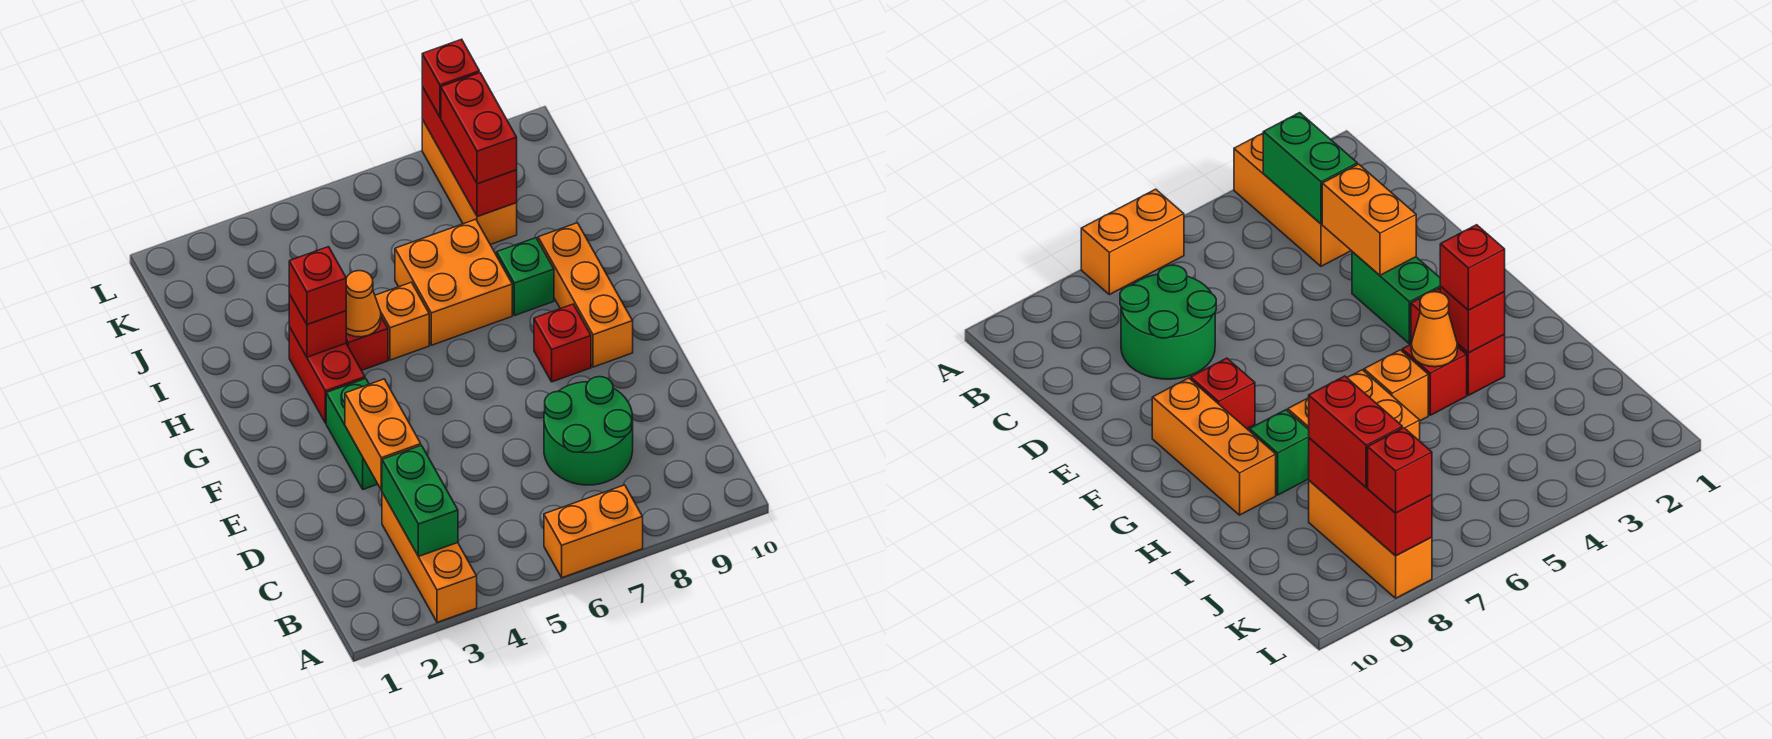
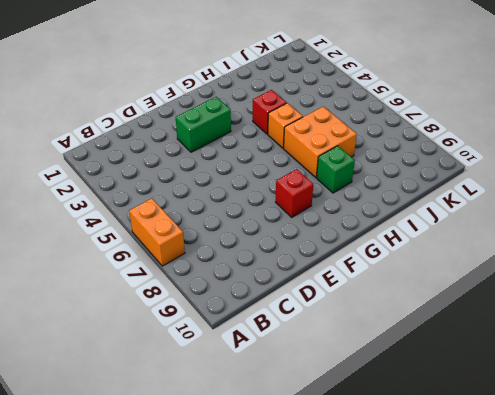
none -> orange brick A3:C3 level 1
none -> green round brick C7:D8 level 1
none -> orange brick F9:H9 level 1

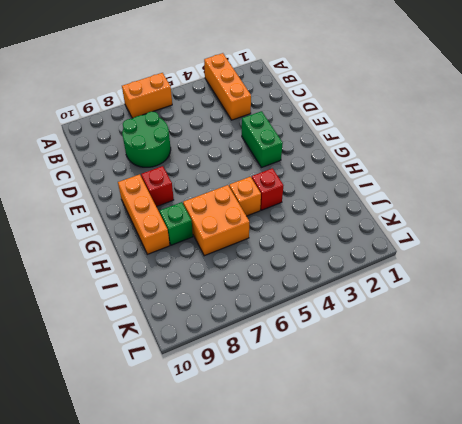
none -> red brick G3:H3 level 1
none -> orange brick J8:L8 level 1
none -> green brick B3:C3 level 2

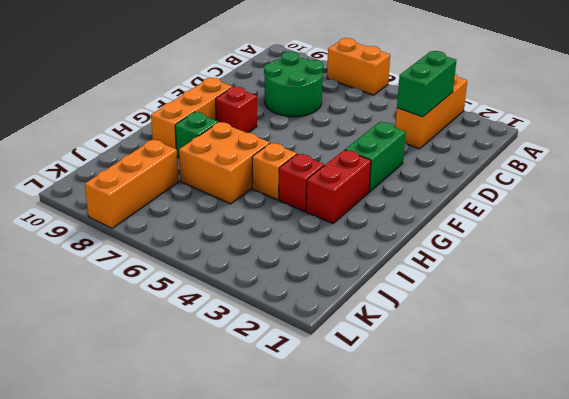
none -> orange brick D3:E3 level 2
none -> red brick H3 level 2
none -> orange cone H4 level 2

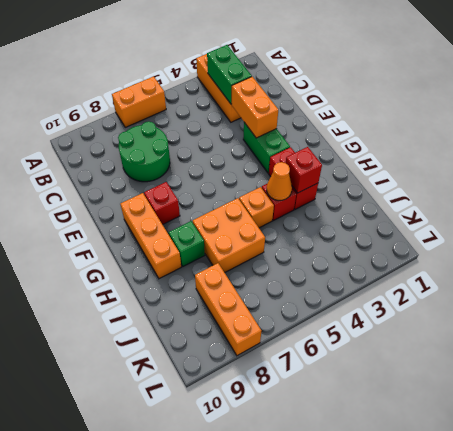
none -> red brick J8:L8 level 2
none -> red brick H3 level 3
none -> red brick J8:K8 level 3

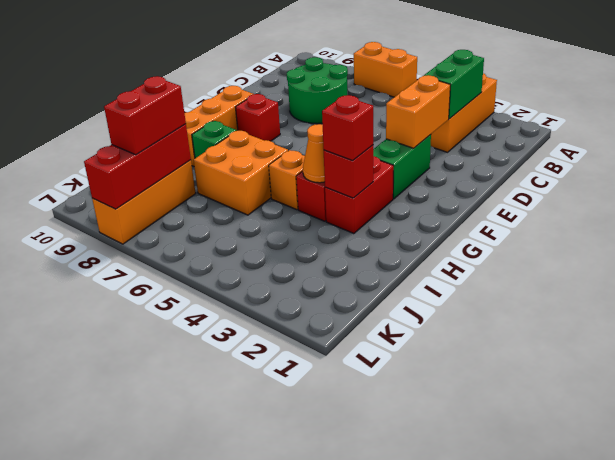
none -> red brick L8 level 3

